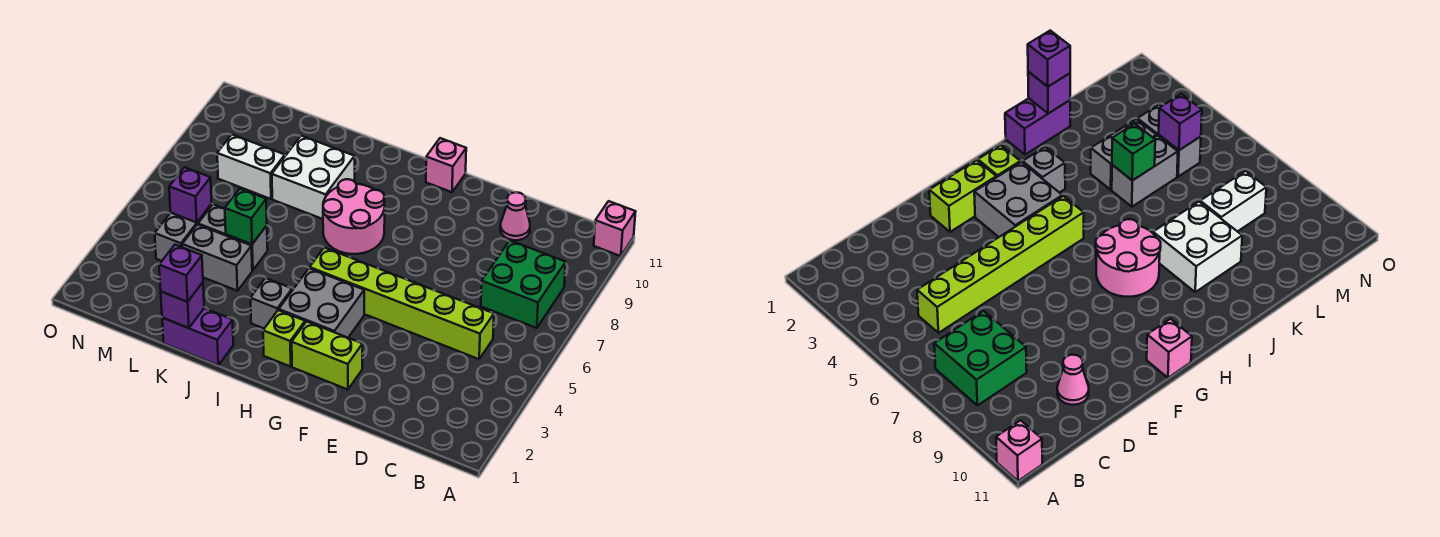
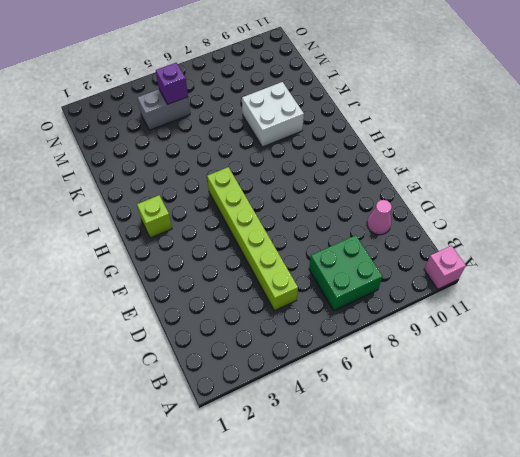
none -> lime brick F2:G2 level 1
none -> grey brick G3:H4 level 1
none -> pink brick G11 level 1

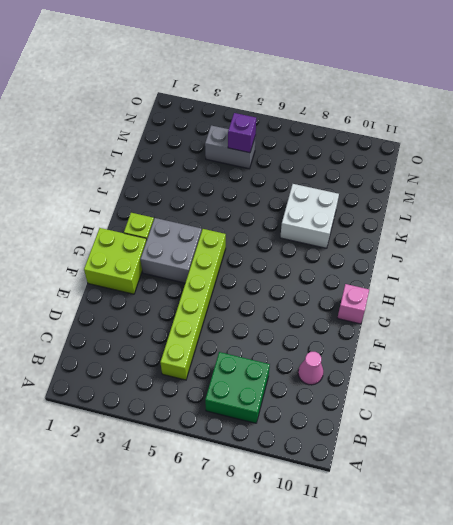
lime brick F1:G2 level 1 -> lime brick F2:G2 level 1
none -> pink brick A11 level 1
none -> pink round brick H7:I8 level 1
none -> grey brick I3 level 1

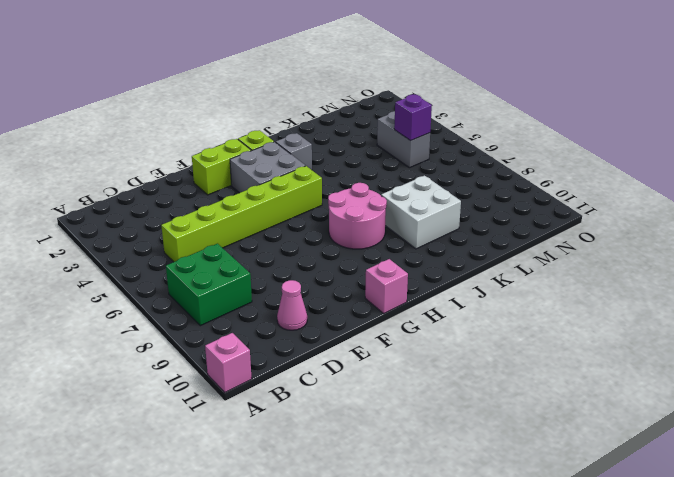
none -> purple brick J1:K1 level 1
none -> grey brick K4:L4 level 1
none -> grey brick K5:L5 level 1

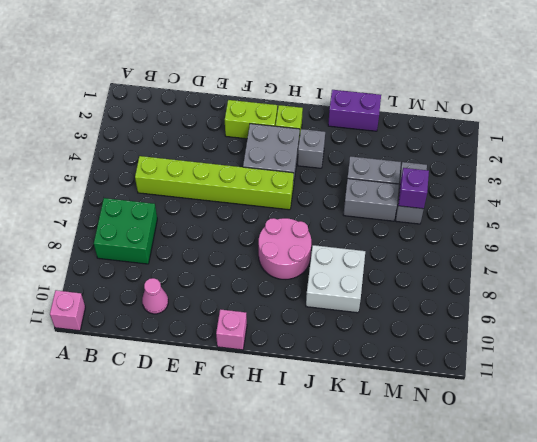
none -> white brick L8:M8 level 1
none -> purple brick K1 level 2
none -> green brick K5 level 2

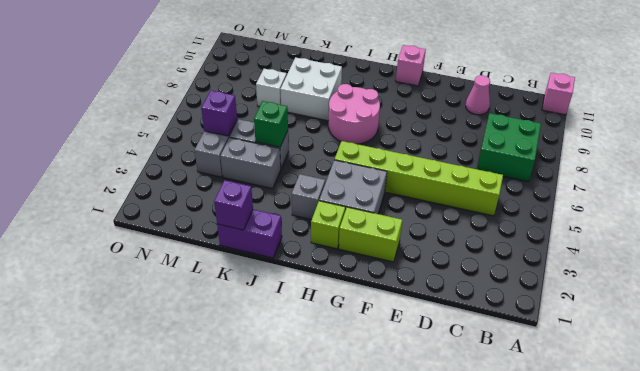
white brick L8 level 1 -> white brick L8:M8 level 1
none -> purple brick K1 level 3

